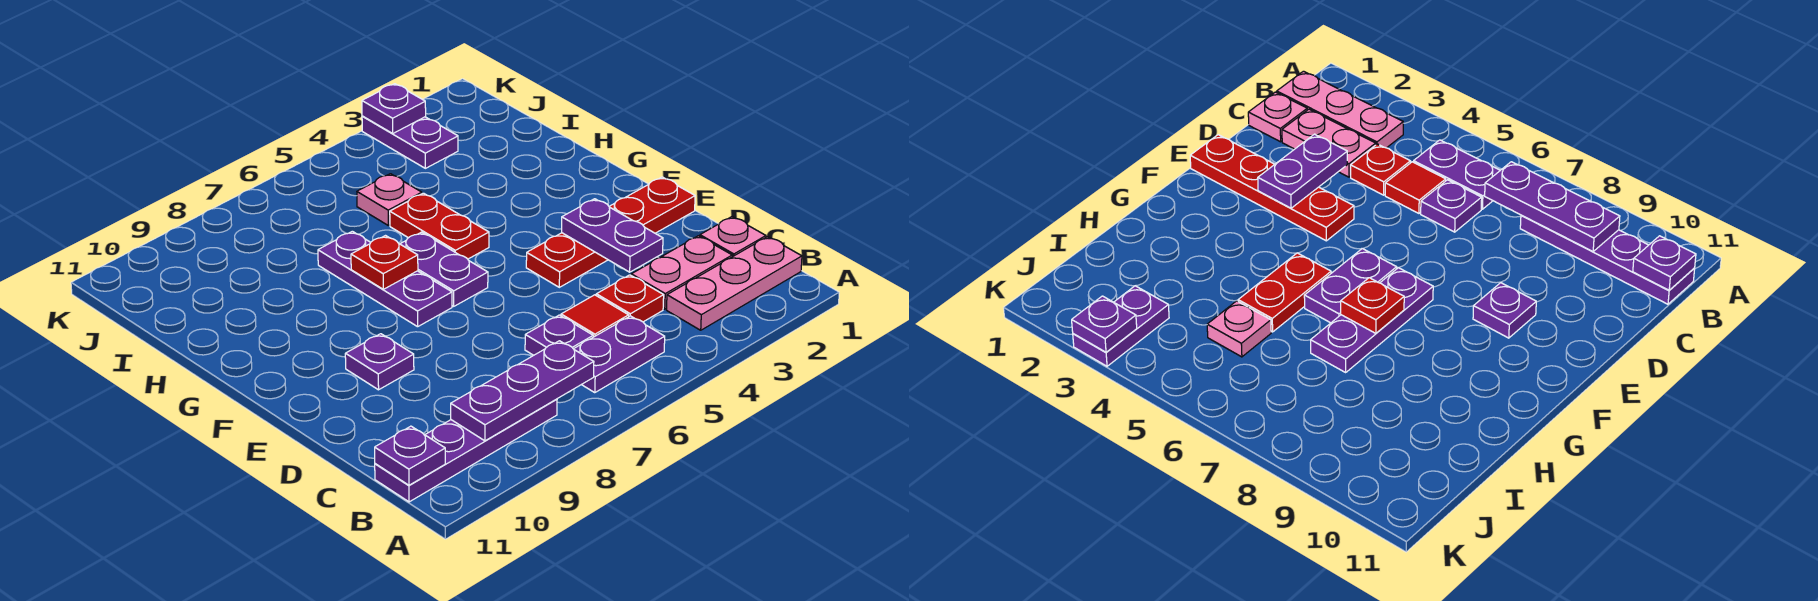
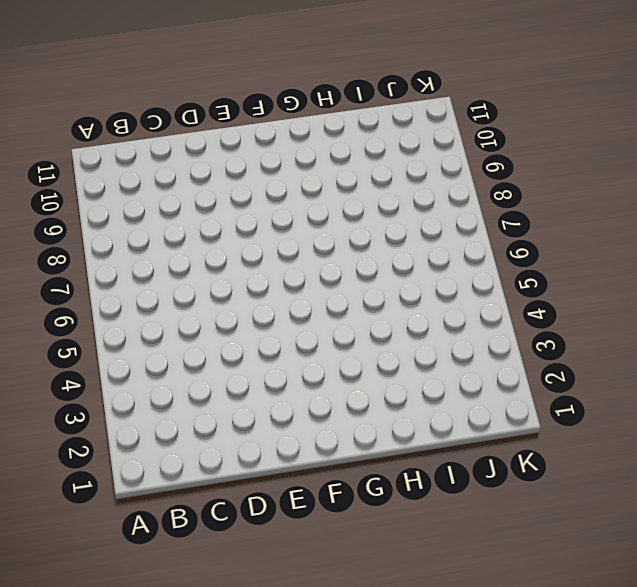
none -> pink plate B1:B3 level 1
none -> purple plate B5:B6 level 1
none -> purple plate B8:B11 level 1

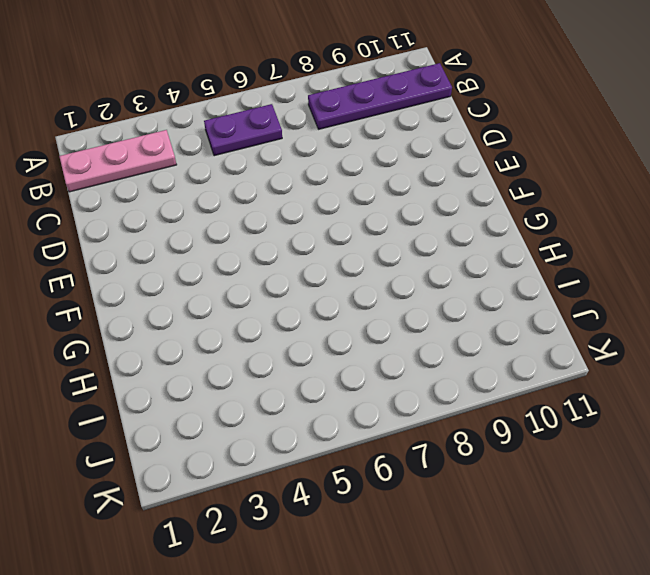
none -> pink plate C1 level 1
none -> pink plate C2:C3 level 1
none -> red plate C4 level 1

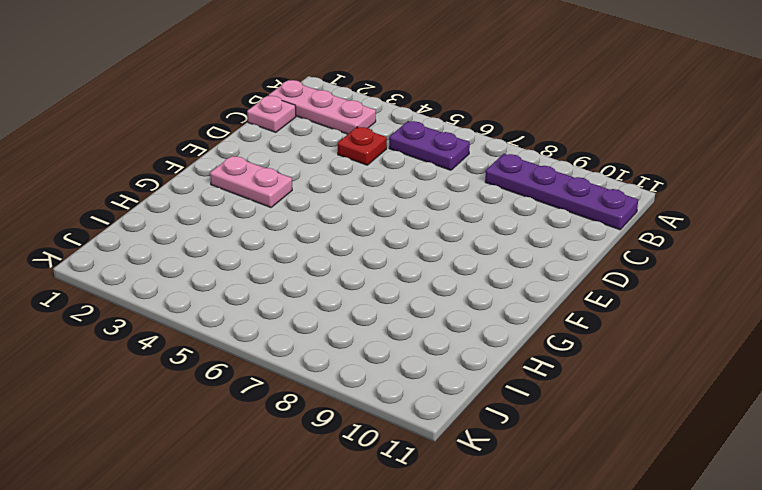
pink plate F2:F3 level 1 -> pink plate C2:C3 level 1
none -> red tile C5 level 1
none -> purple plate C6 level 1
none -> red plate E1:E4 level 1

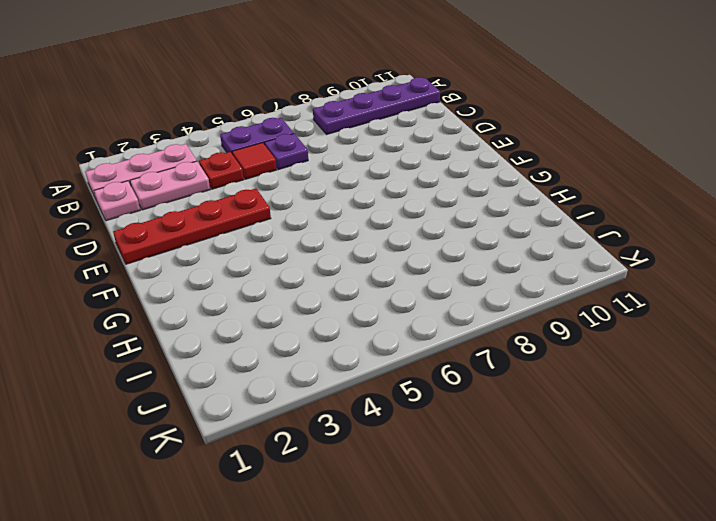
none -> purple plate E9 level 1
none -> purple plate F6:G6 level 1
none -> purple plate F7:H7 level 1

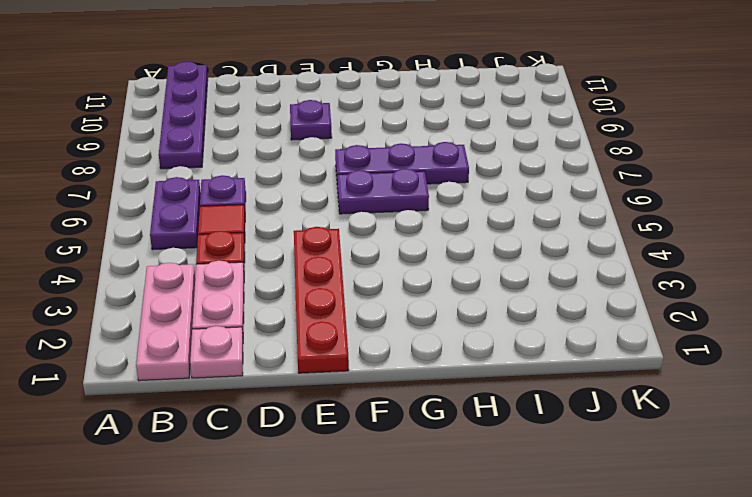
none -> red plate G5:H5 level 1
none -> pink plate I5 level 1
none -> purple plate J3:K3 level 1

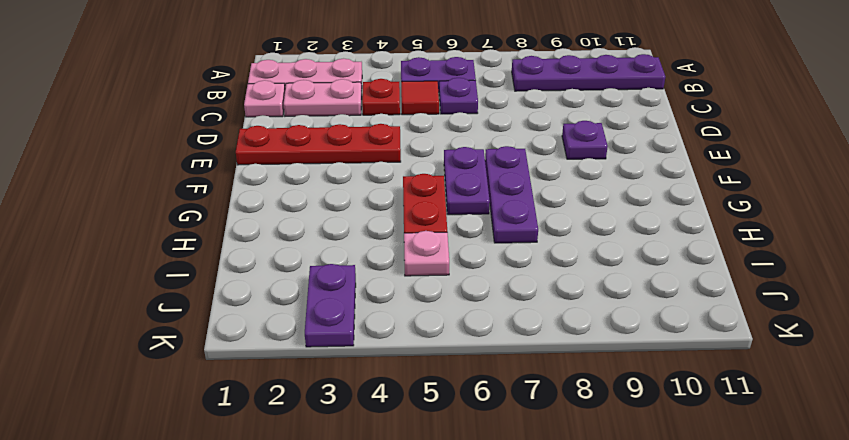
none -> purple plate B7:B9 level 2
none -> purple plate B11 level 2
none -> purple plate D3:E3 level 2

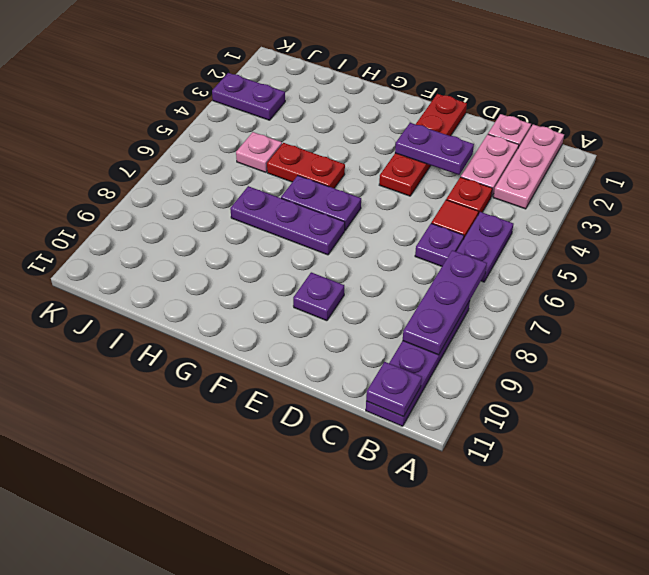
none -> red plate G7 level 2
none -> purple plate K3 level 2

